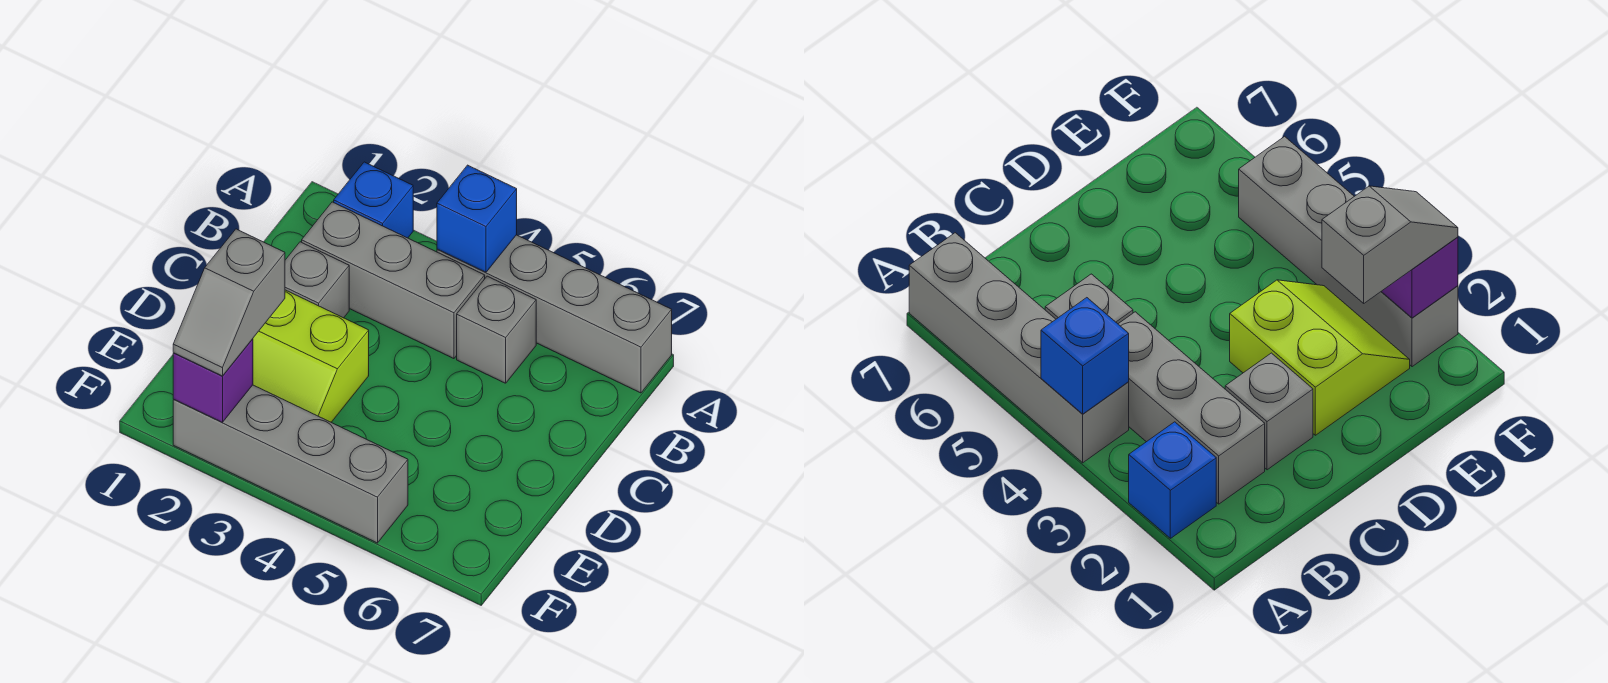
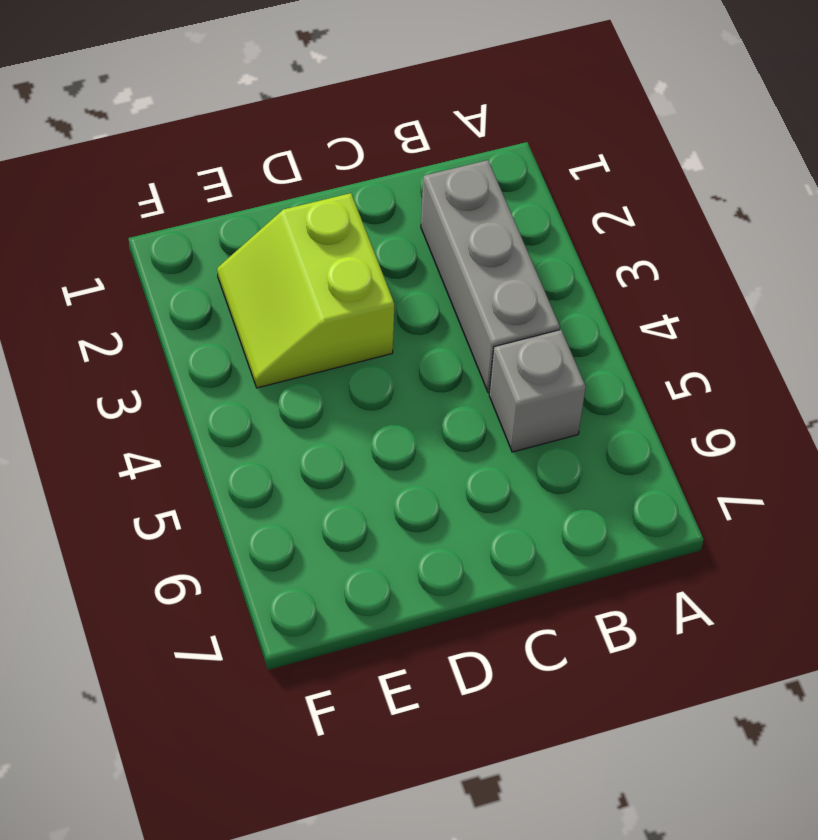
none -> blue brick A2 level 1
none -> grey brick A4:A7 level 1

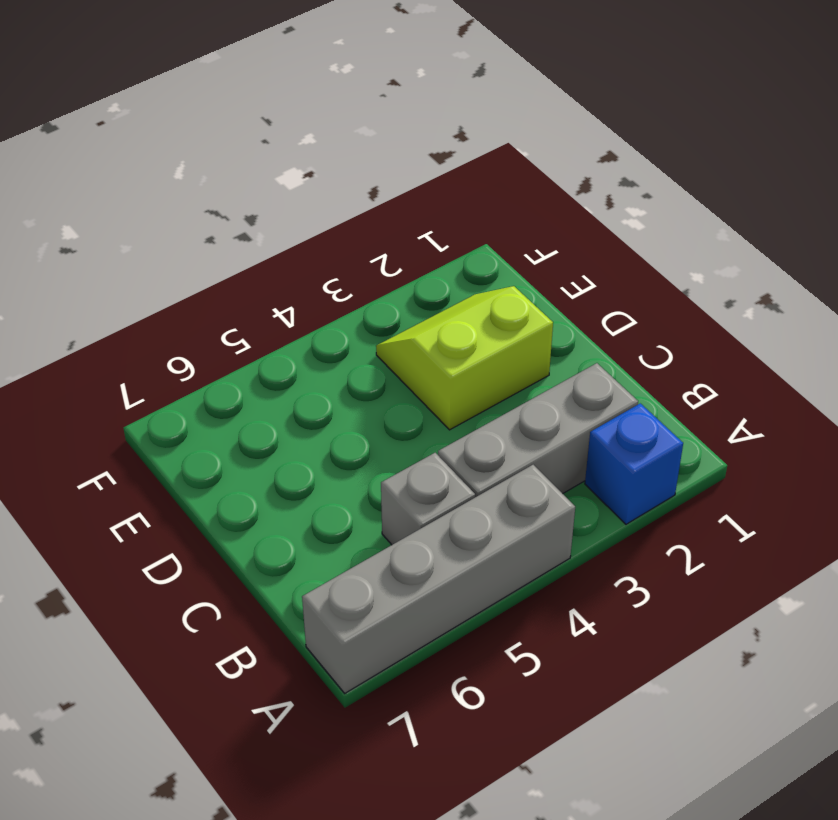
none -> grey brick C2 level 1
none -> grey brick F2:F5 level 1

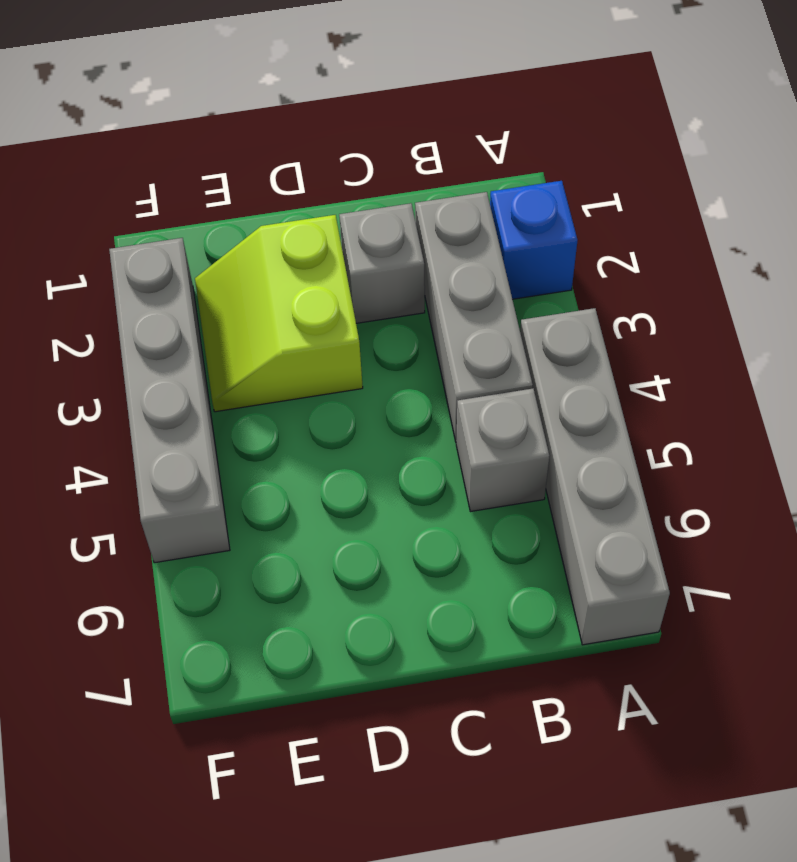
none -> blue brick A4 level 2
none -> purple brick F2 level 2

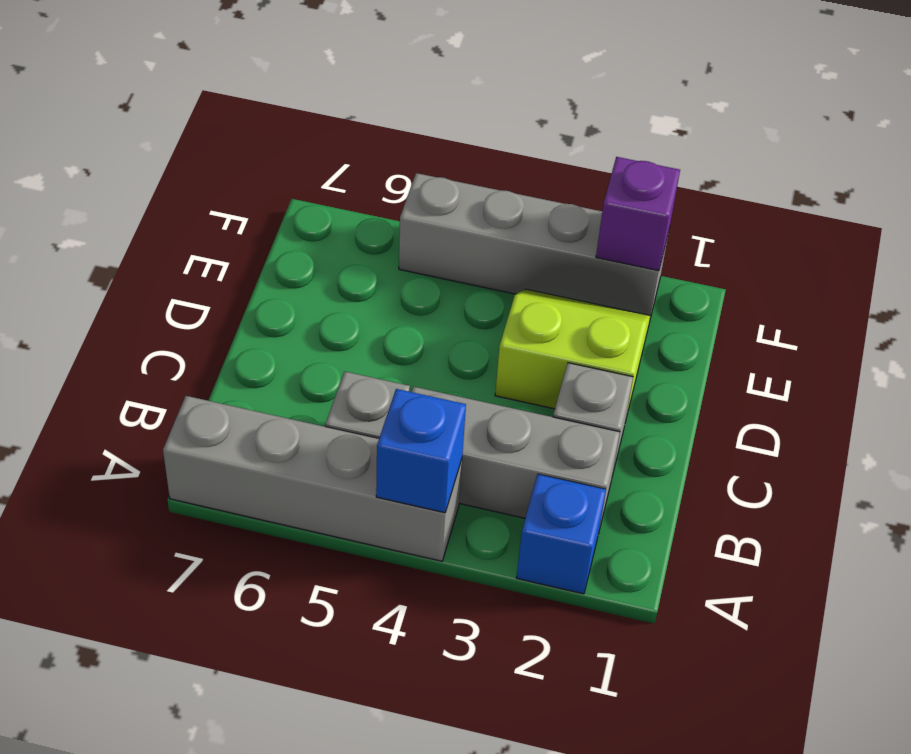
none -> grey slope E2:F2 level 3 top E

